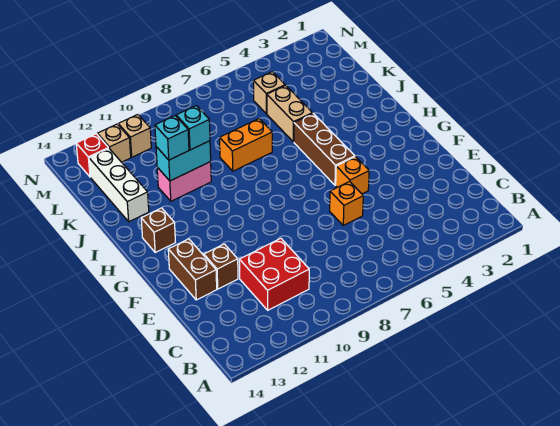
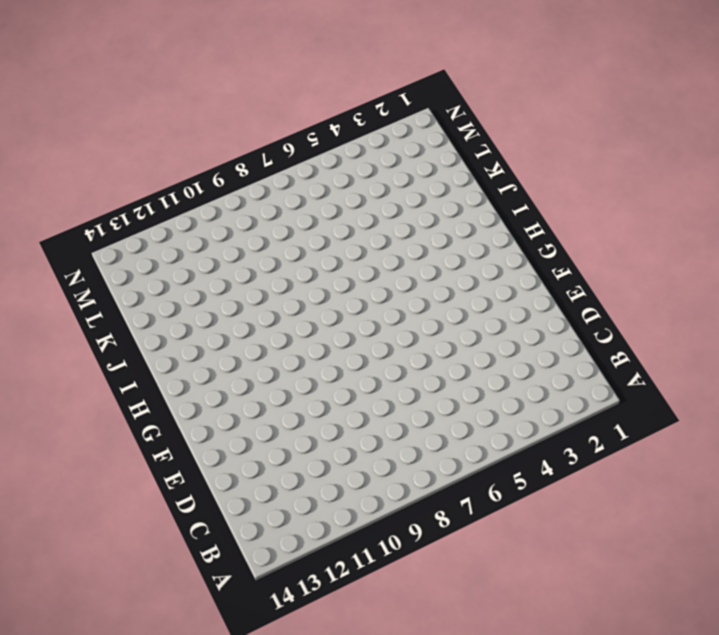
none -> red brick C10:D11 level 1
none -> orange brick E6 level 1
none -> brown brick E12 level 1

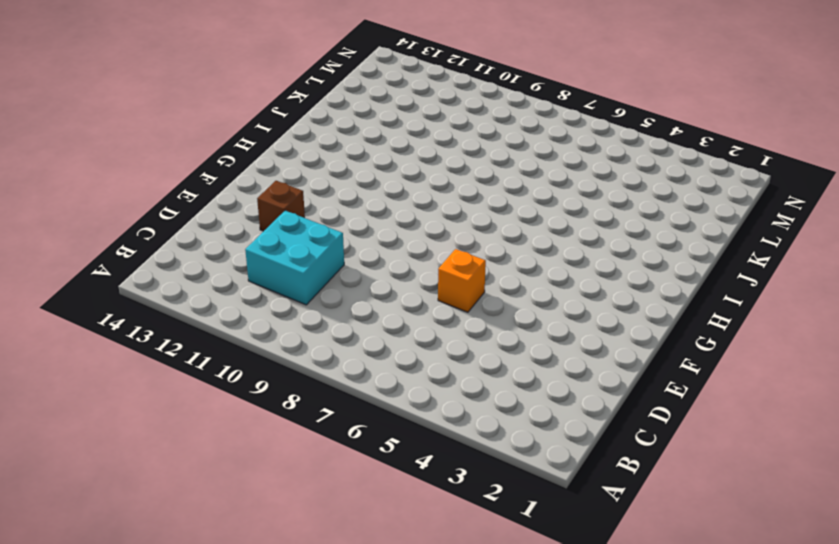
cyan brick C10:D11 level 1 -> red brick C10:D11 level 1
none -> brown brick E13:F13 level 1
none -> orange brick F5 level 1
none -> brown brick G5:I5 level 1

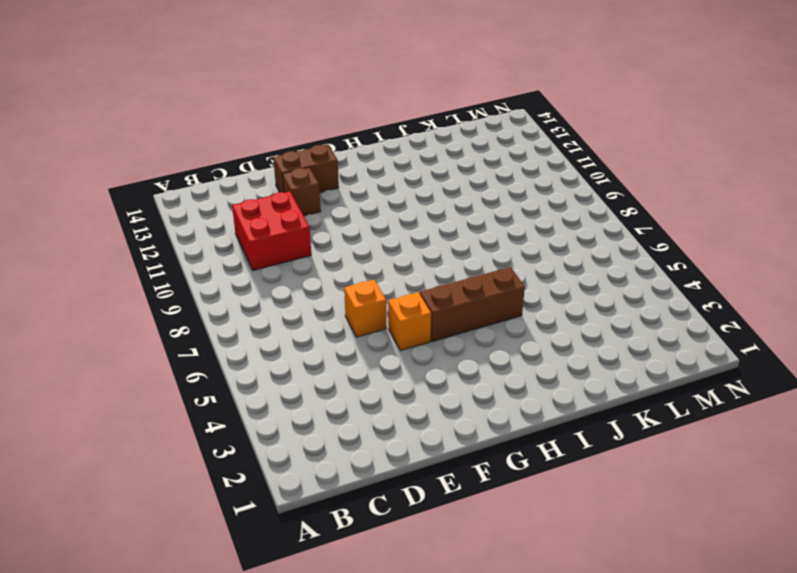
none -> brown brick H13 level 1
none -> tan brick J5:K5 level 1
none -> orange brick J7:J8 level 1

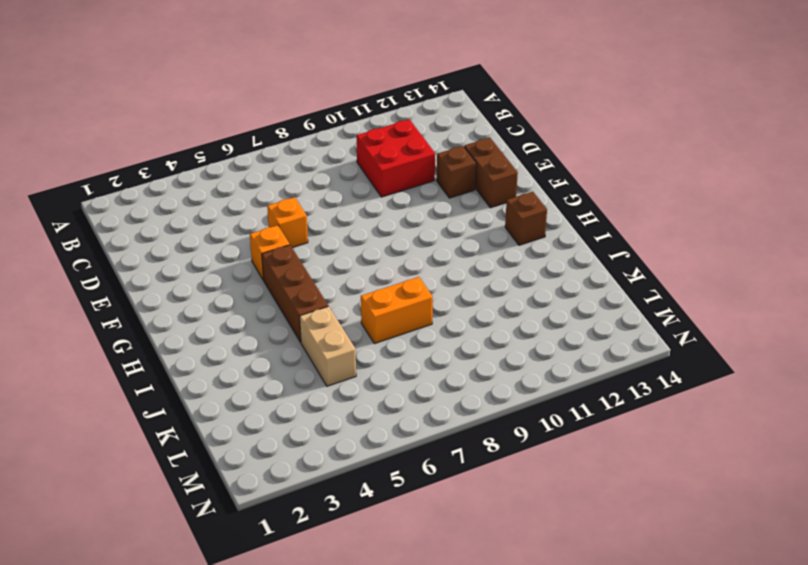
none -> pink brick J10:J11 level 1
none -> white brick J13:L13 level 1
none -> tan brick L5 level 1

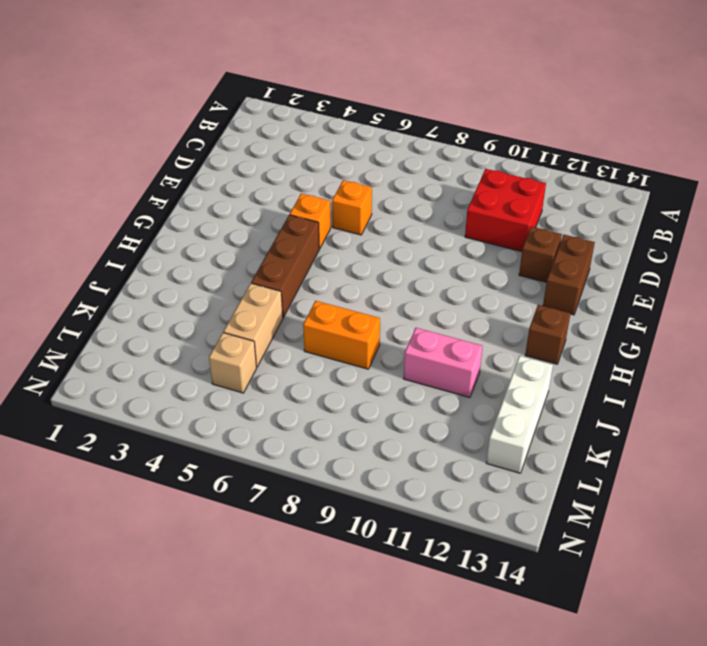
none -> tan brick M11 level 1
none -> tan brick M12 level 1
none -> red brick M13 level 1

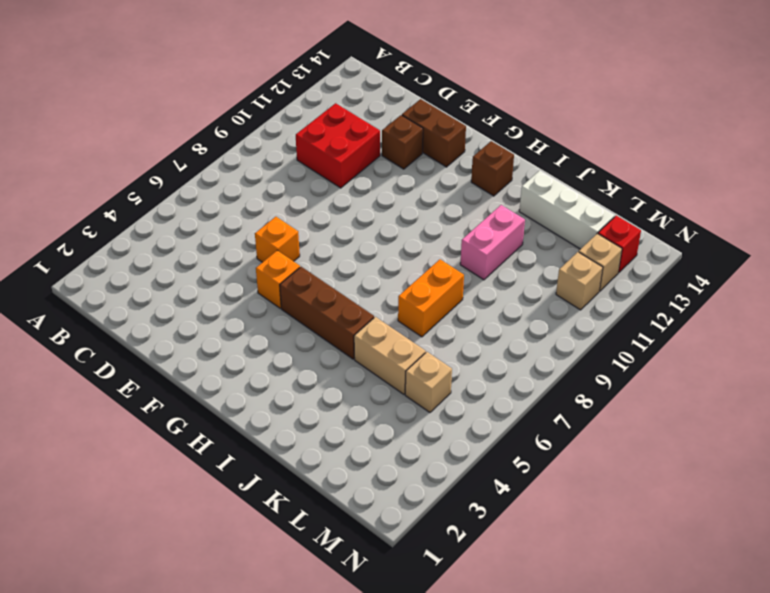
none -> cyan brick J10:J11 level 2
none -> cyan brick J10 level 3
none -> cyan brick J11 level 3

